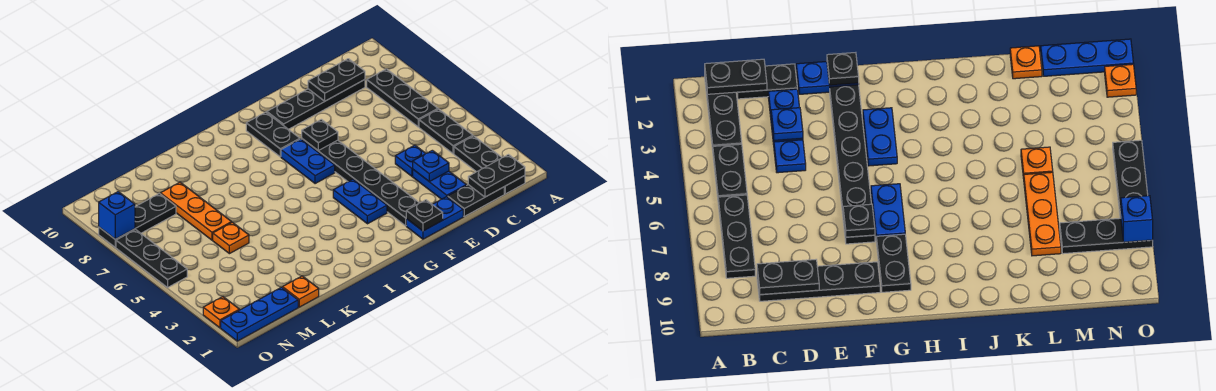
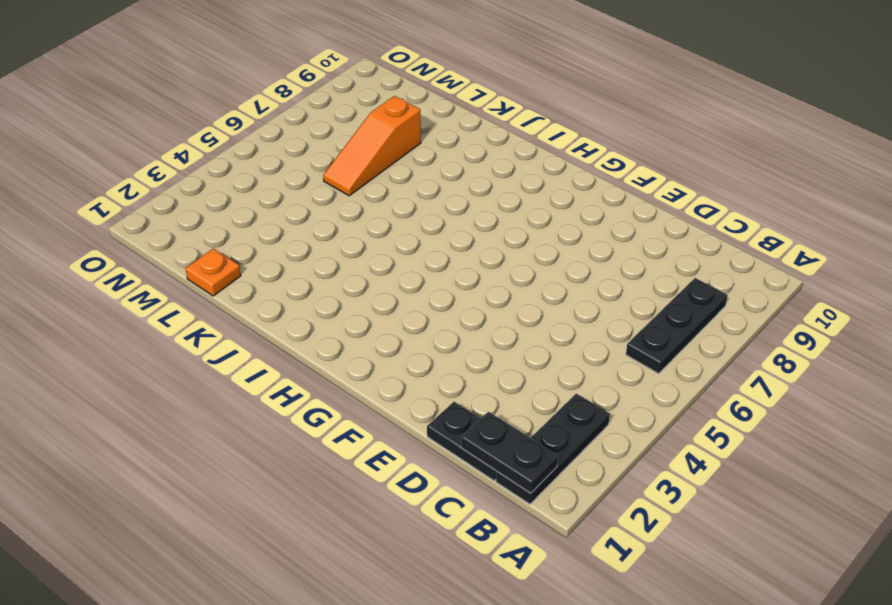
orange slope L6:L8 level 1 top 8 -> orange plate L6:L8 level 1
none -> black plate B4:B5 level 1
none -> black plate C9:F9 level 1
none -> blue plate D2:D3 level 1

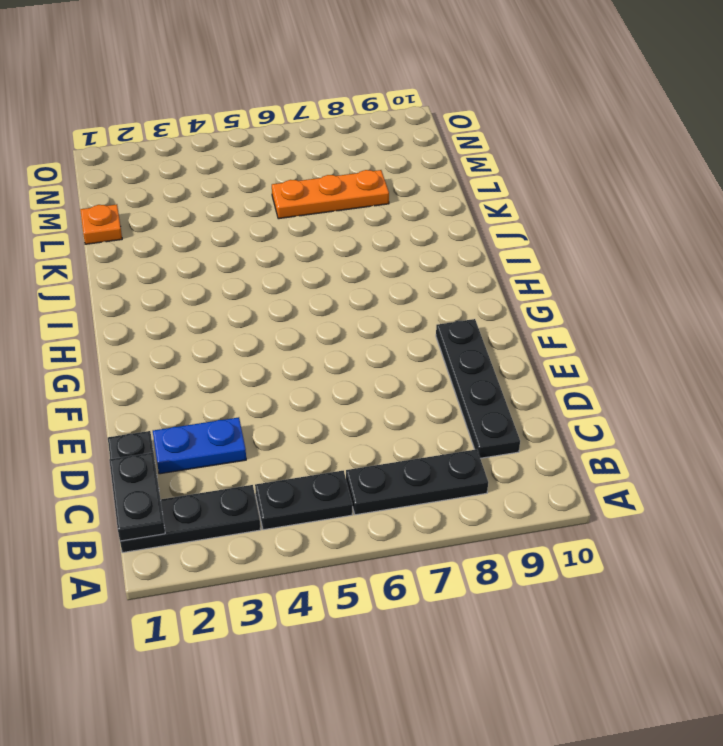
none -> blue plate D4 level 1
none -> blue plate E1:F1 level 1
none -> black plate F2:F7 level 1

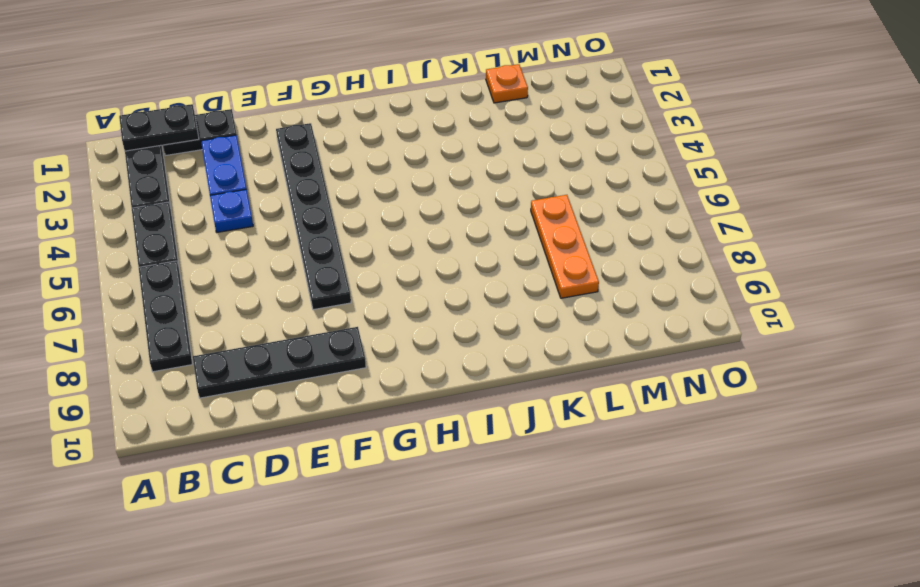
none -> blue plate E1:F1 level 1
none -> blue plate G3:G4 level 1
none -> blue plate G6:G7 level 1

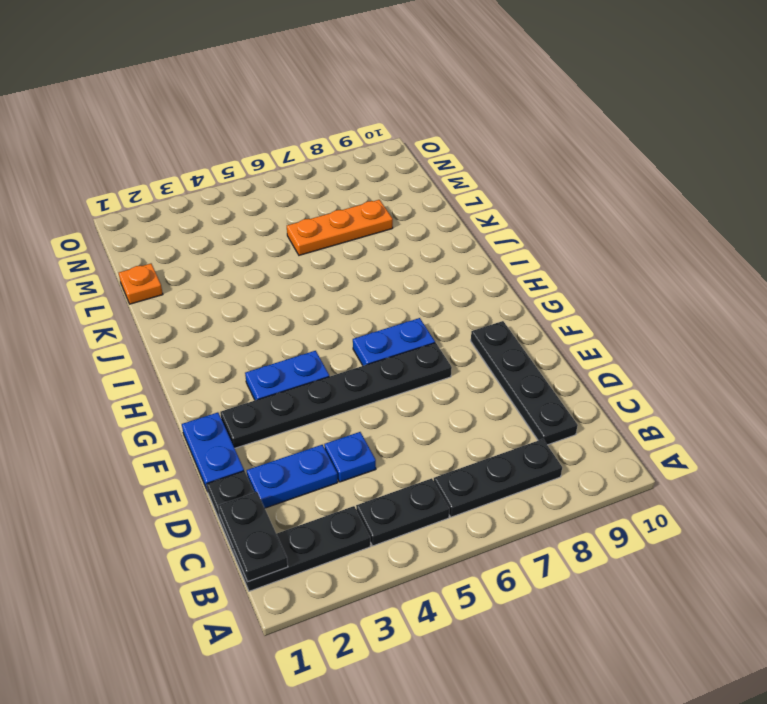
none -> black plate G8:G9 level 1
none -> orange plate L5 level 1
none -> blue plate M1:O1 level 1

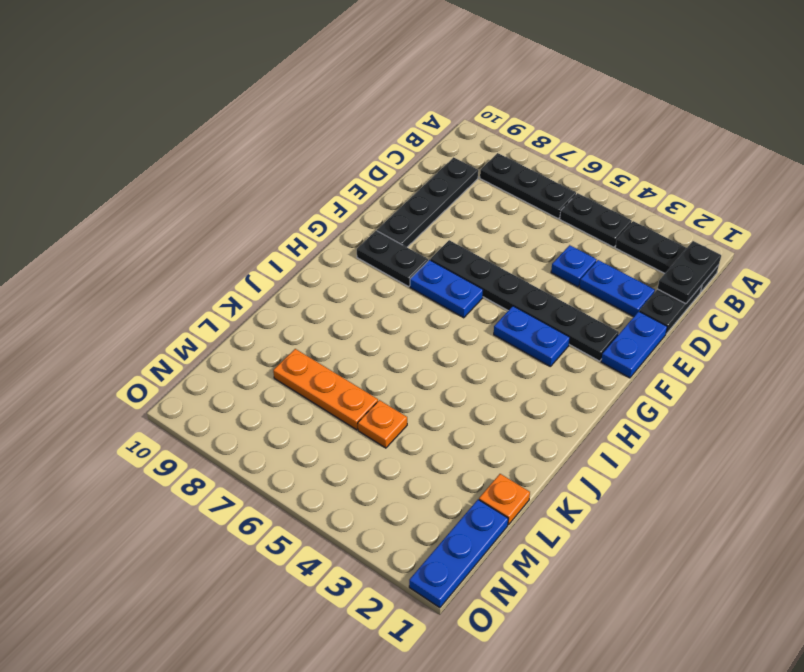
none -> black plate M8:O8 level 1
none -> orange plate O2 level 1
none -> black plate O5:O7 level 1

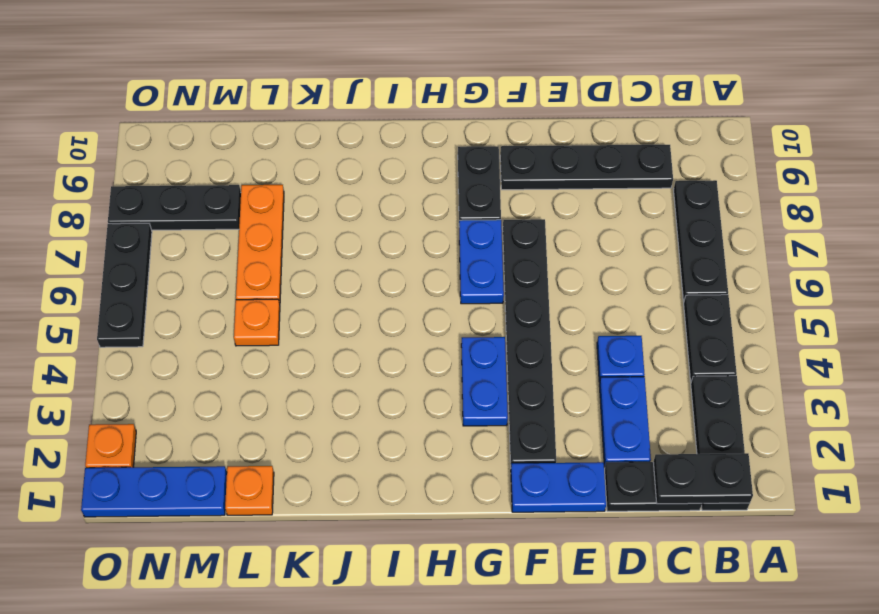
none -> black plate C9:D9 level 2
none -> blue plate D3 level 2
none -> black plate F1 level 2

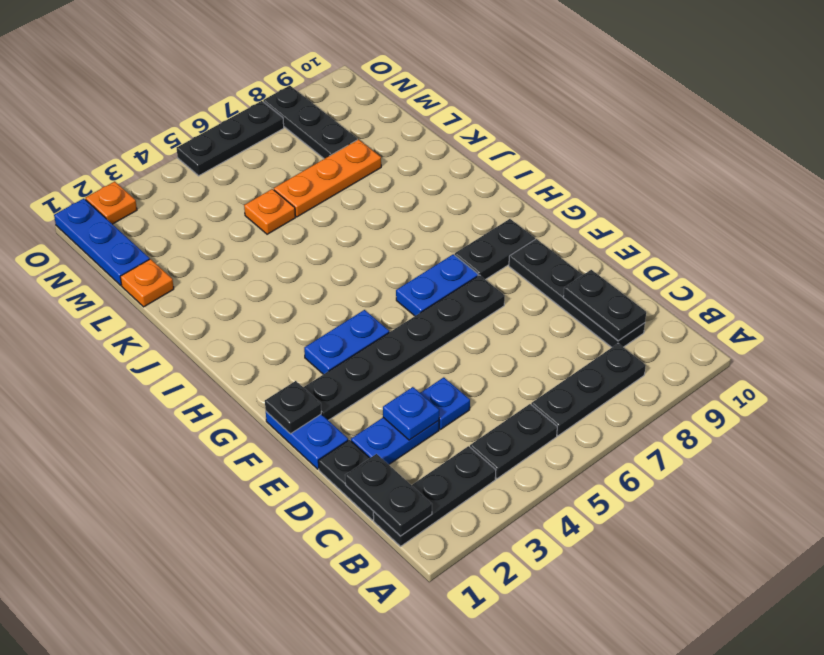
none -> black plate F7 level 2
none -> blue brick O8 level 2

